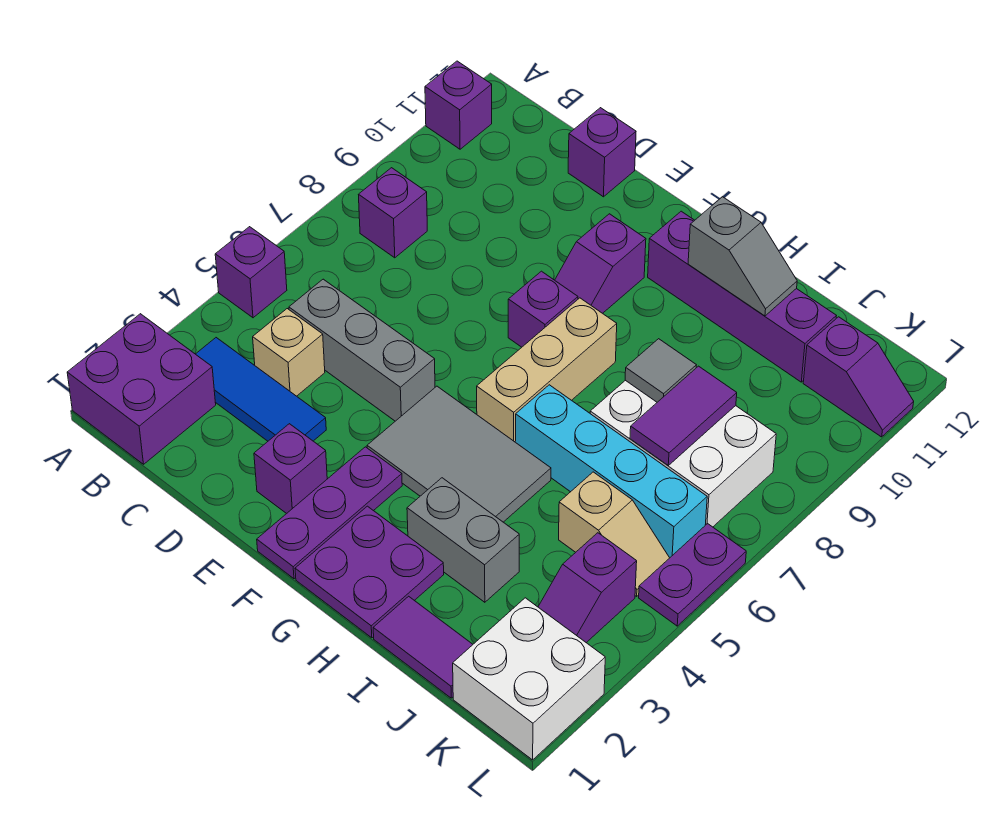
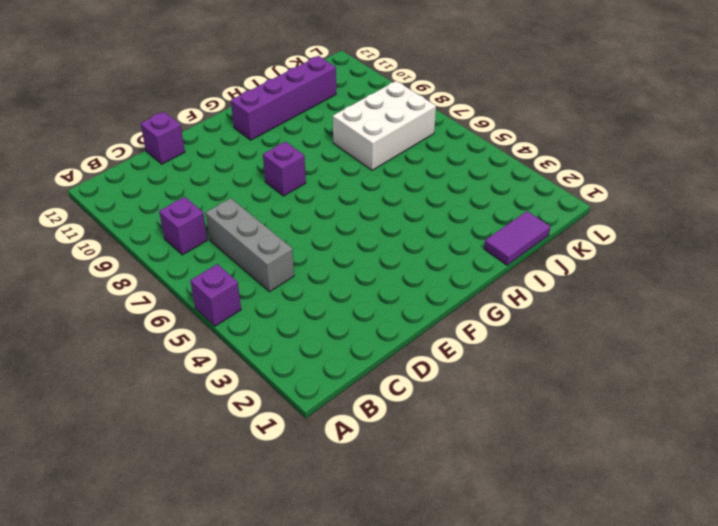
grey brick C5:C7 level 1 -> grey brick C5:E5 level 1
none -> purple brick A1:B2 level 1
none -> purple brick A11 level 1
none -> blue tile B3:D3 level 1

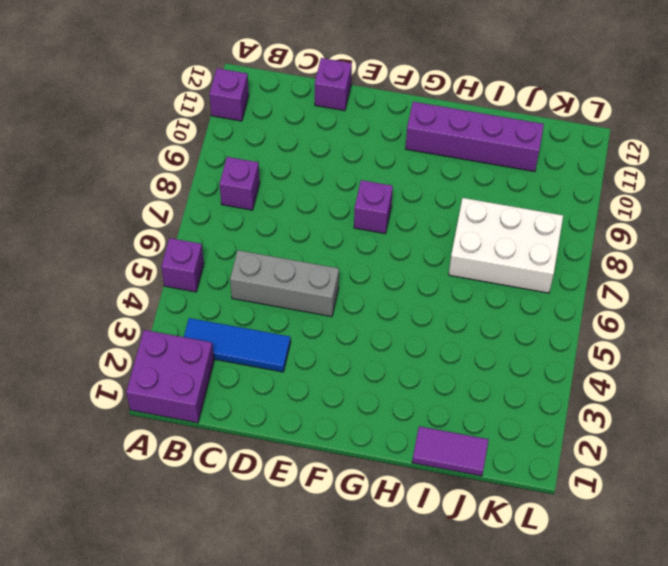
none -> tan brick C4 level 1
none -> purple brick E2 level 1
none -> purple plate F1:F3 level 1

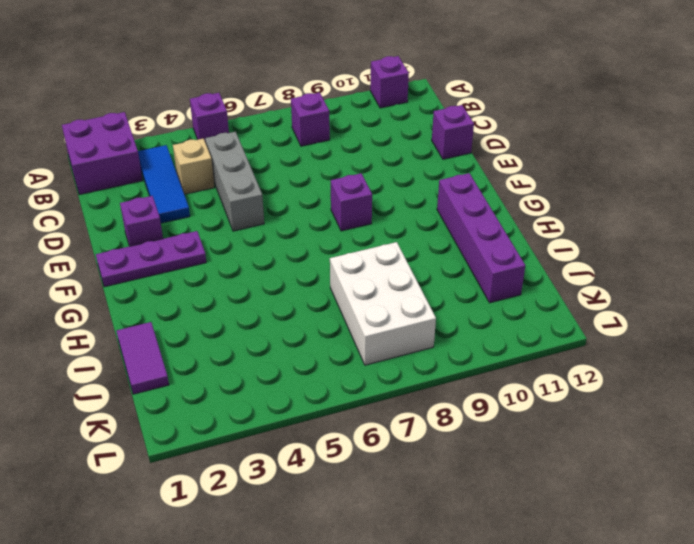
none -> grey tile F4:H5 level 1
none -> purple slope F9:F10 level 1 top 10
none -> purple plate G1:H2 level 1

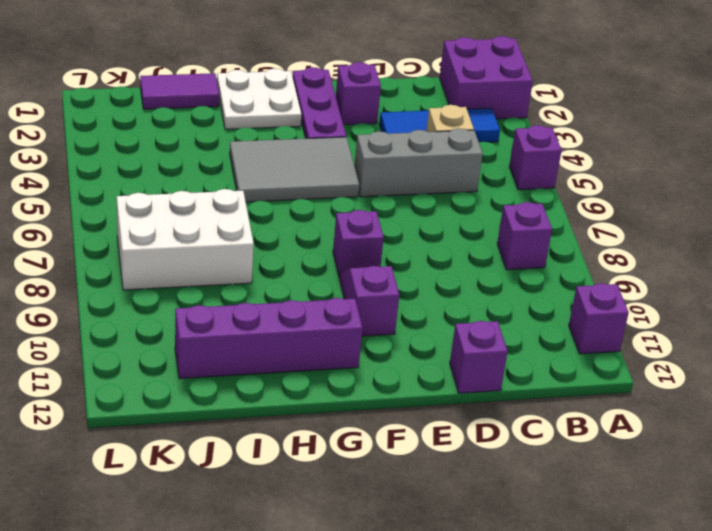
white plate G1:H2 level 1 -> purple plate G1:H2 level 1
none -> tan brick G6:G8 level 1
none -> grey brick H3:I3 level 1
none -> cyan brick H6:K6 level 1

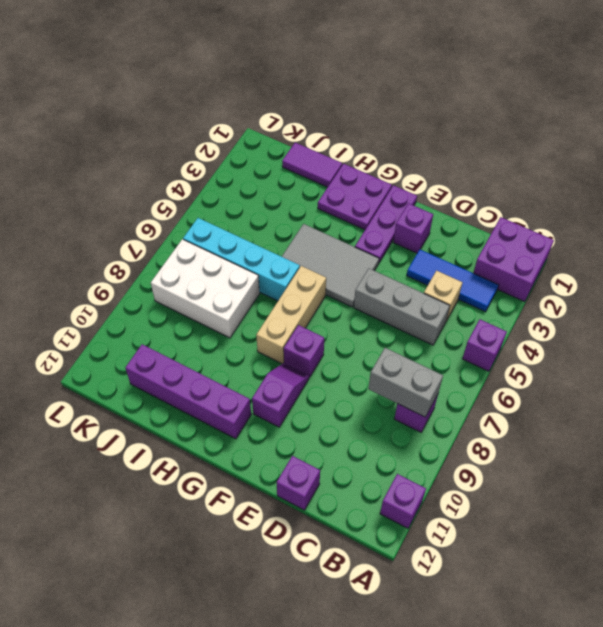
grey brick B8:C8 level 2 -> grey brick H3:I3 level 1
none -> tan slope J5:K5 level 1 top J
none -> white brick K1:L2 level 1
none -> purple slope K3:K4 level 1 top 4

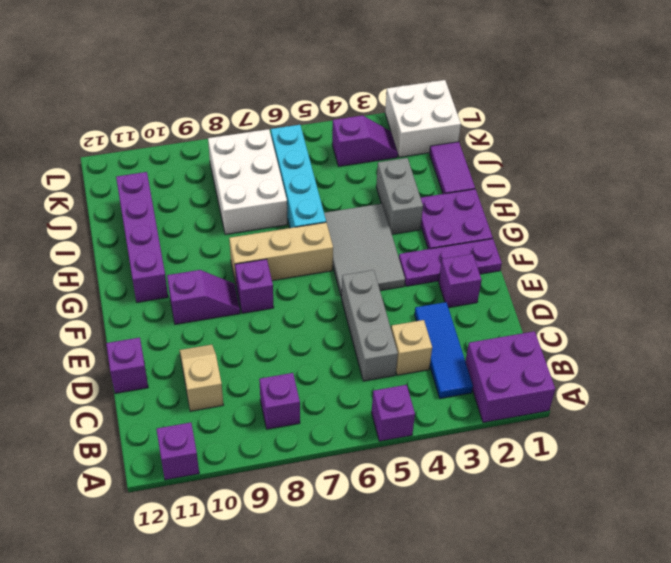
tan slope C10:D10 level 1 top C -> tan slope J5:K5 level 1 top J
none -> purple slope K11:L11 level 1 top K
none -> purple plate L5:L6 level 1
none -> grey slope H11:I11 level 2 top H

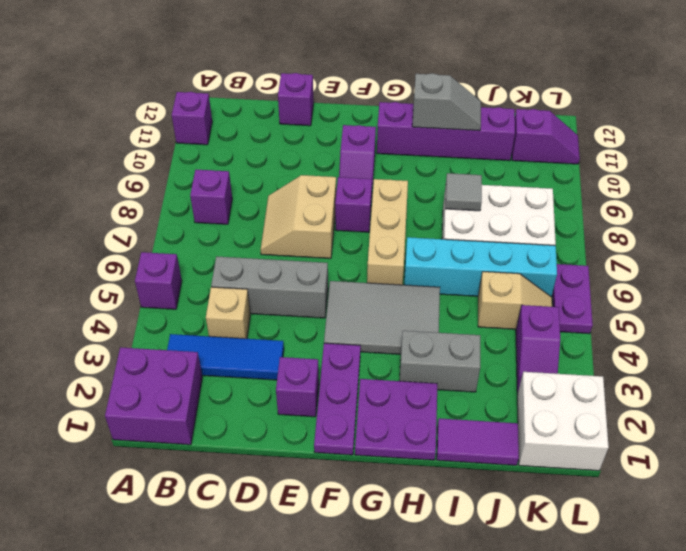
tan slope D7:E8 level 1 top E -> none
none -> purple tile J7:J8 level 2

